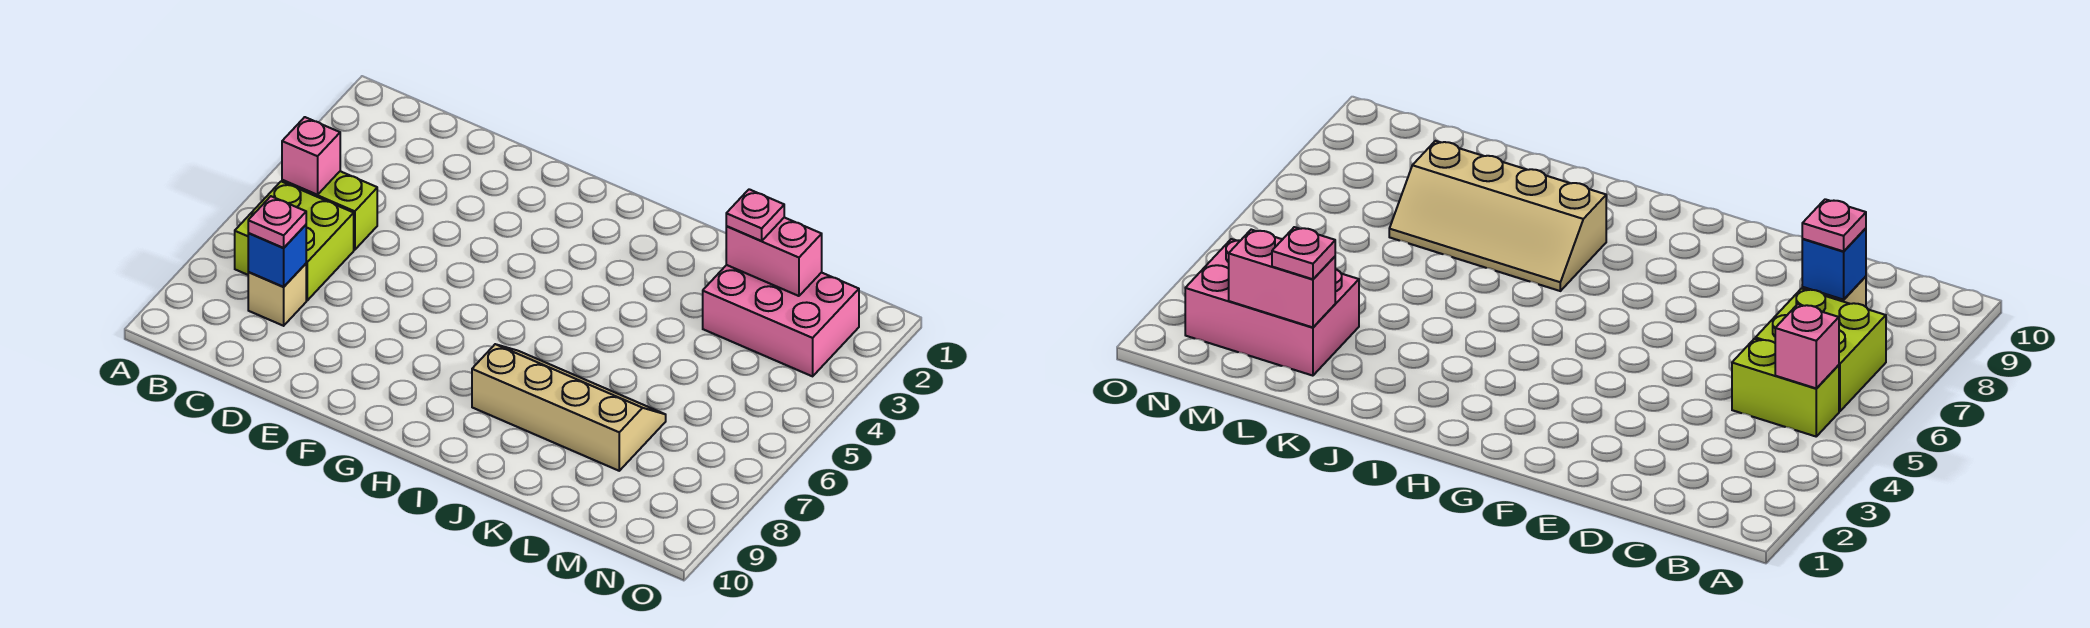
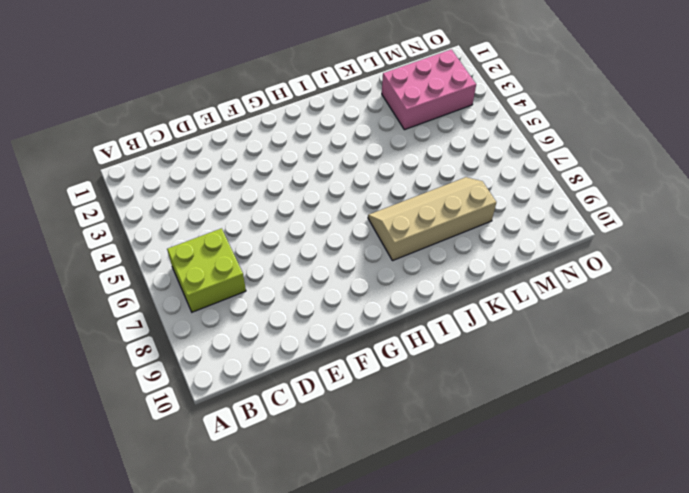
none -> lime brick B5:C5 level 1
none -> tan brick C8 level 1

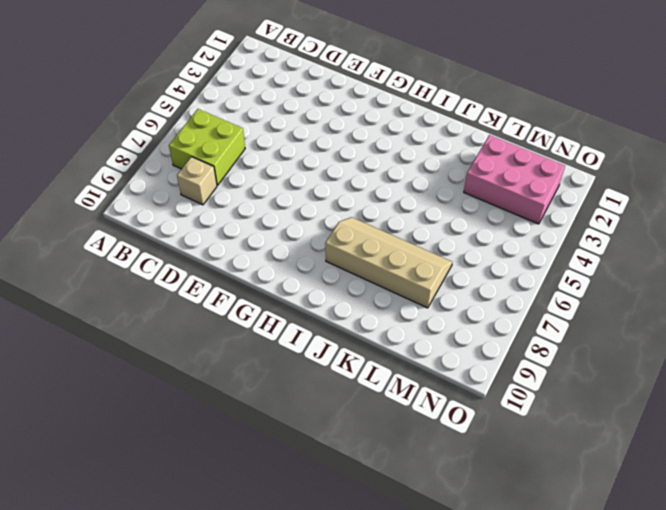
none -> lime brick B5:C5 level 1
none -> pink brick B5 level 2

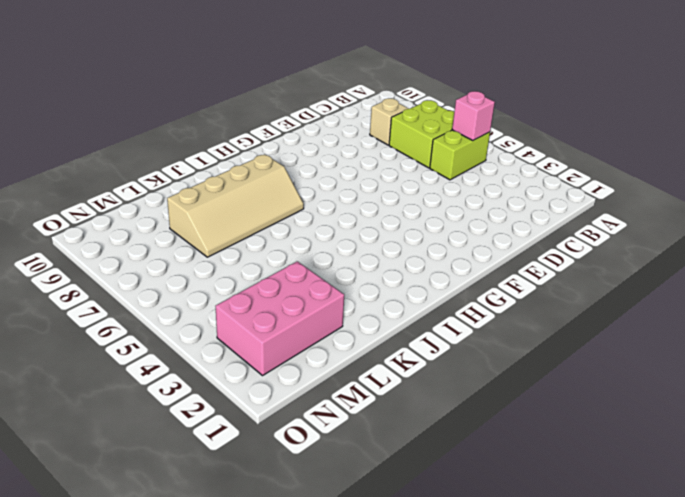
none -> blue brick C8 level 2
none -> pink brick L2:M2 level 2

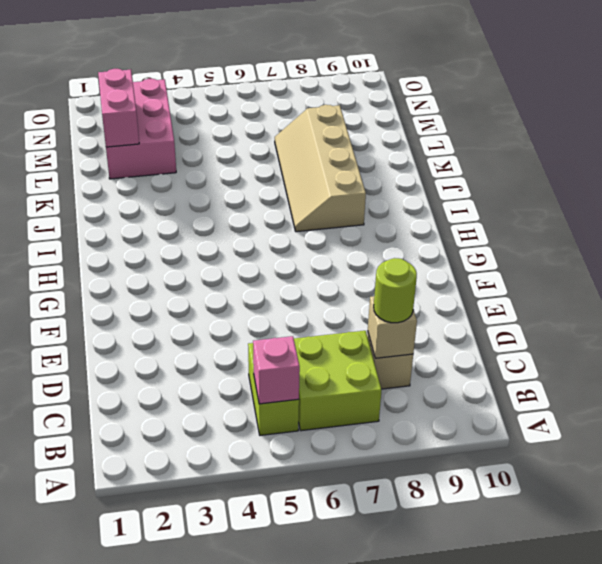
tan brick C8 level 2 -> blue brick C8 level 2
lime round brick C8 level 3 -> pink plate C8 level 3
none -> pink plate L2 level 3

